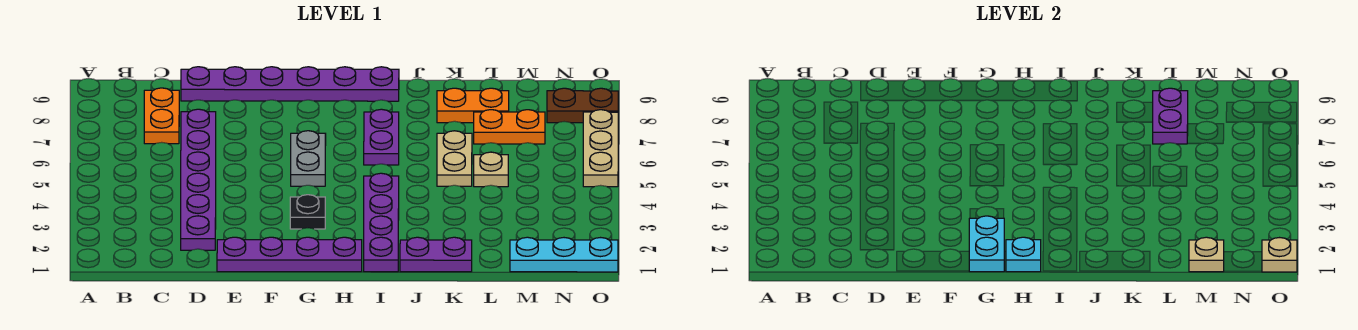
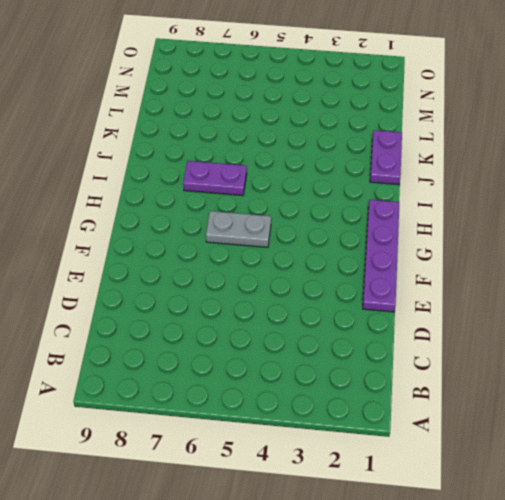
none -> orange plate C7:C8 level 1
none -> purple plate D2:D7 level 1
none -> purple plate D9:I9 level 1

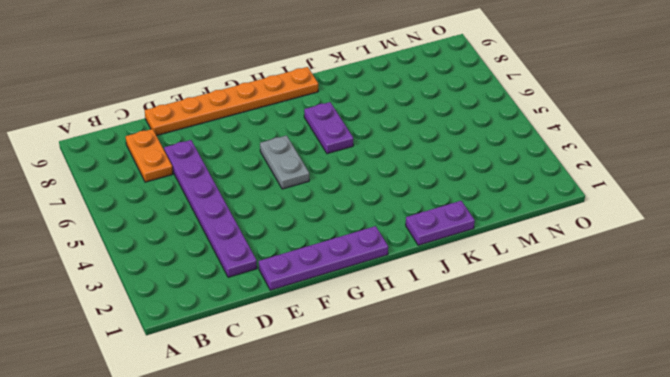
orange plate D9:I9 level 1 -> purple plate D9:I9 level 1
none -> black plate G3 level 1
none -> purple plate I1:I4 level 1
none -> tan plate K5:K6 level 1

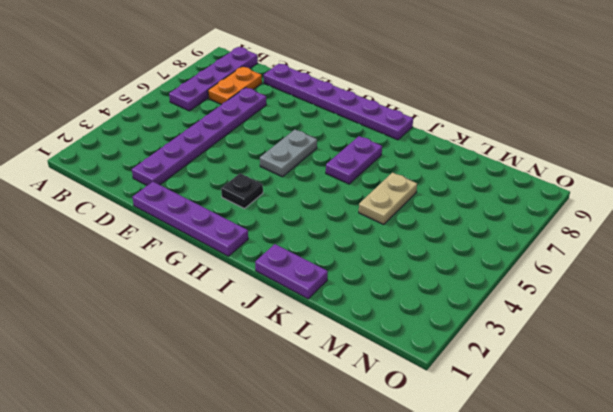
purple plate B6:B9 level 1 -> purple plate I1:I4 level 1
none -> orange plate K8:L8 level 1
none -> tan plate L5 level 1
none -> orange plate L7:M7 level 1

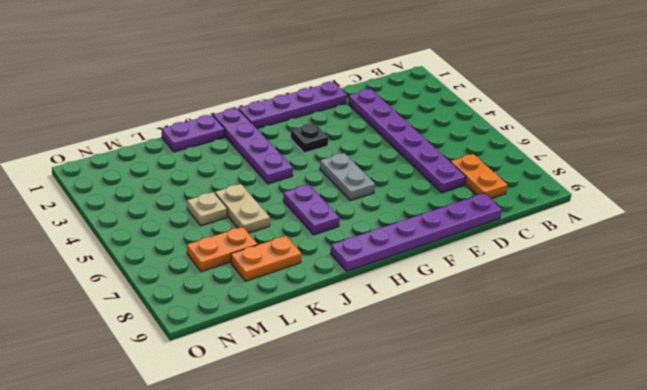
none -> cyan plate M1:O1 level 1
none -> brown plate N8:O8 level 1
none -> tan plate O5:O7 level 1

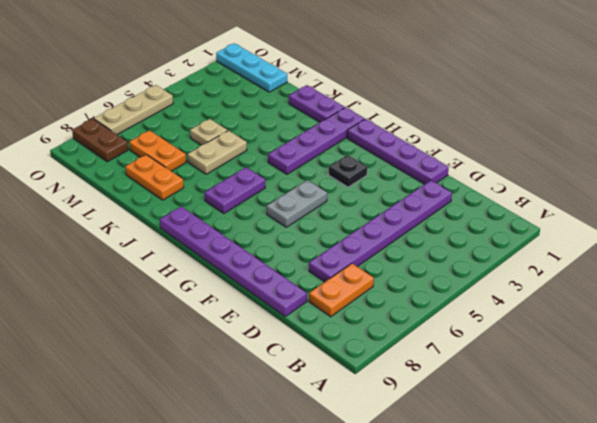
none -> cyan plate G1:G2 level 2
none -> cyan plate H1 level 2
none -> purple plate L7:L8 level 2

